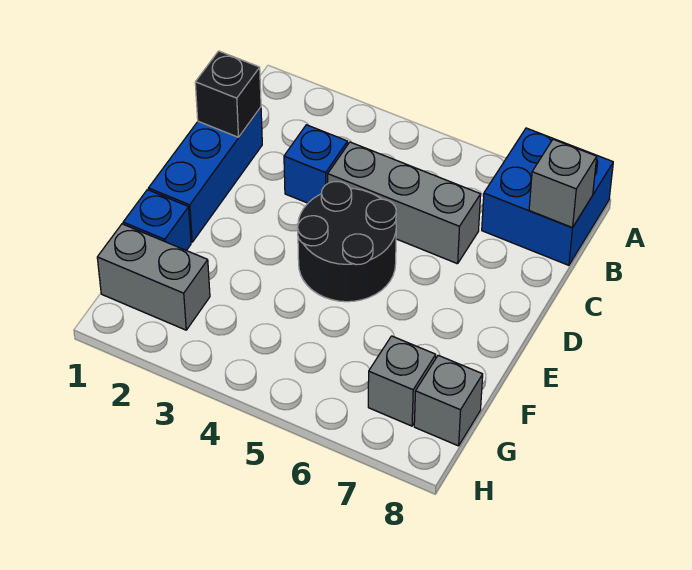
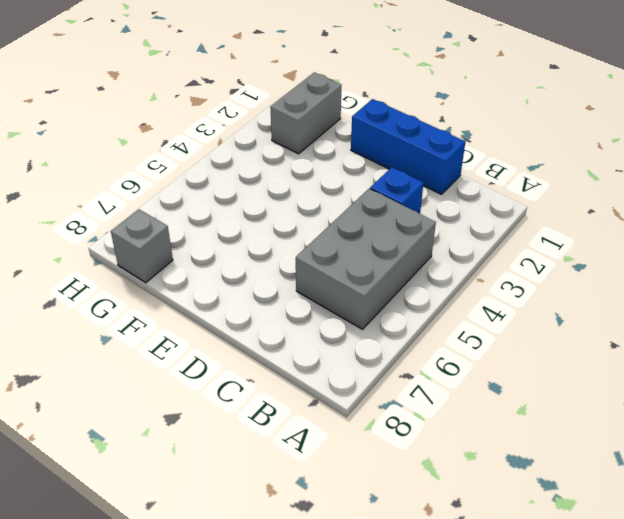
grey brick B4:C6 level 1 -> grey brick C4:C6 level 1
none -> blue brick A7:B8 level 1
none -> black round brick D4:E5 level 1

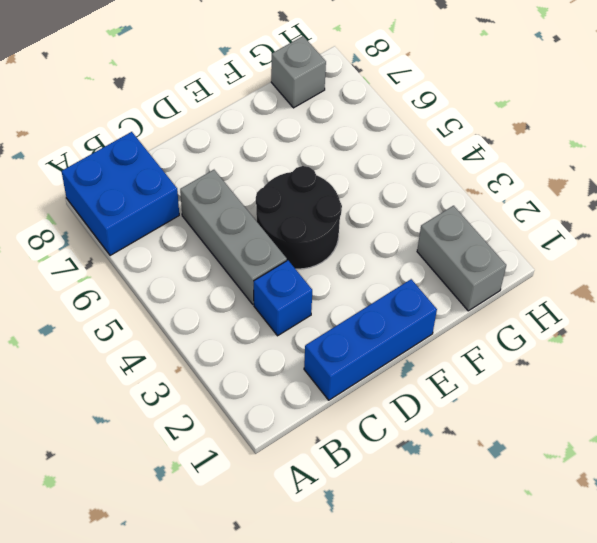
none -> blue brick F1 level 1
none -> grey brick G7 level 1

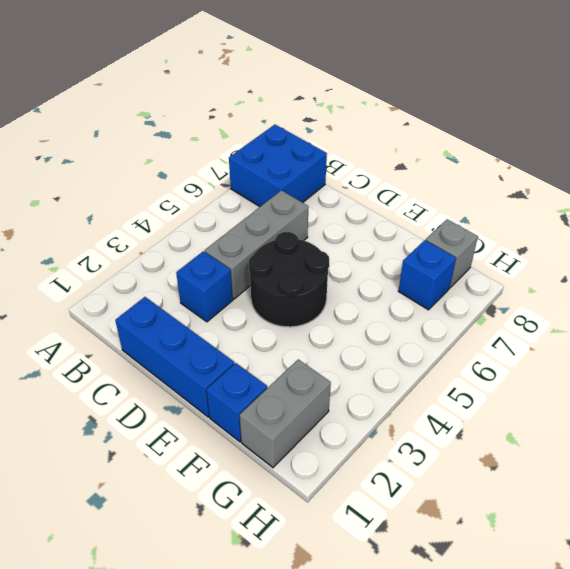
blue brick G7 level 1 -> grey brick G7 level 1
none -> grey brick B8 level 2
none -> black brick C1 level 2

